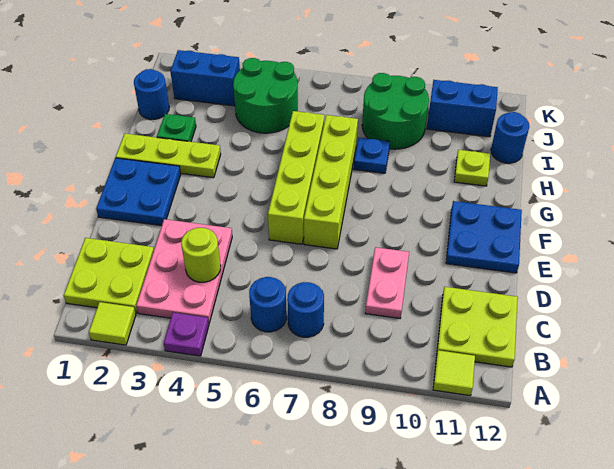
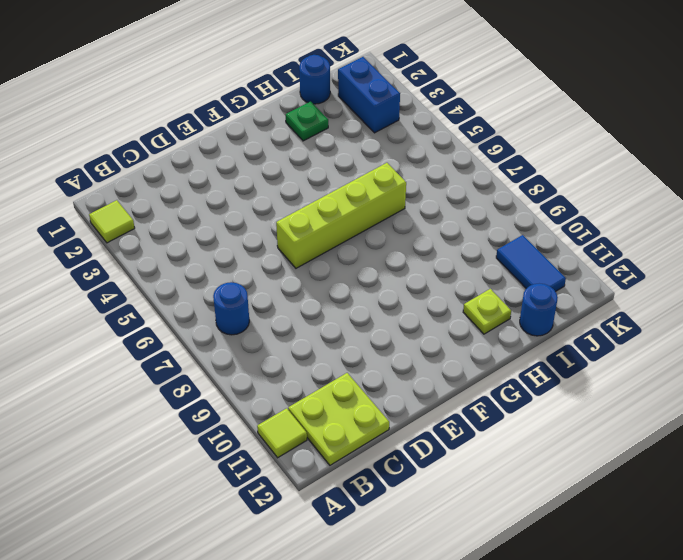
blue tile J10:J11 level 1 -> blue brick J10:J11 level 1
none -> purple plate A4 level 1
none -> lime plate B1:C2 level 1
none -> pink plate B3:D4 level 1

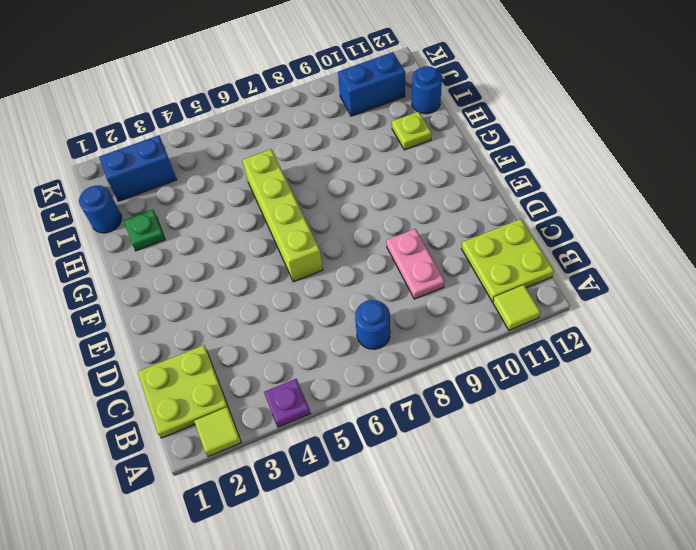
none -> pink plate B3:D4 level 1
none -> blue round brick B6 level 1
none -> blue plate E1:F2 level 1

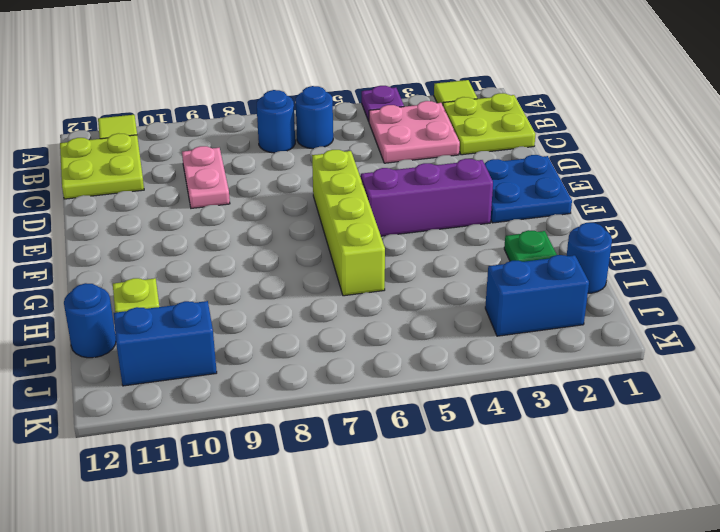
pink plate B3:C4 level 1 -> pink plate B3:D4 level 1
purple brick F3:F5 level 1 -> none
none -> lime brick E7:H7 level 1
none -> blue plate E11:F12 level 1
none -> lime plate G1:G3 level 1

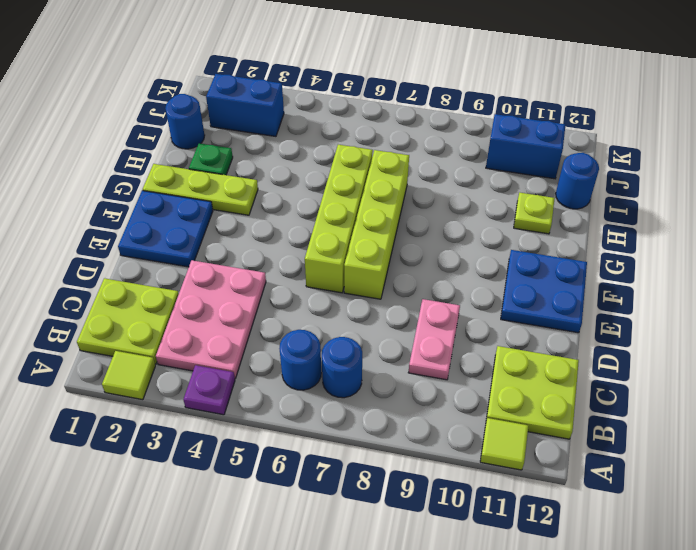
none -> blue plate H8 level 1
none -> green round brick I4:J5 level 1
none -> green round brick I8:J9 level 1

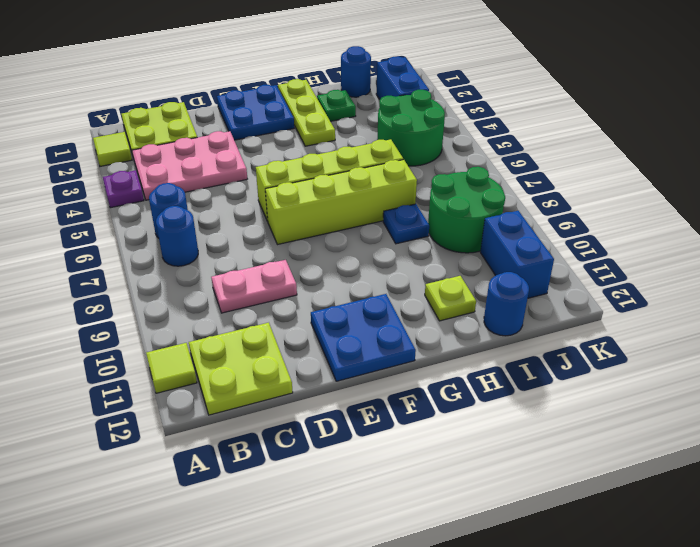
none -> lime round brick C4 level 2

